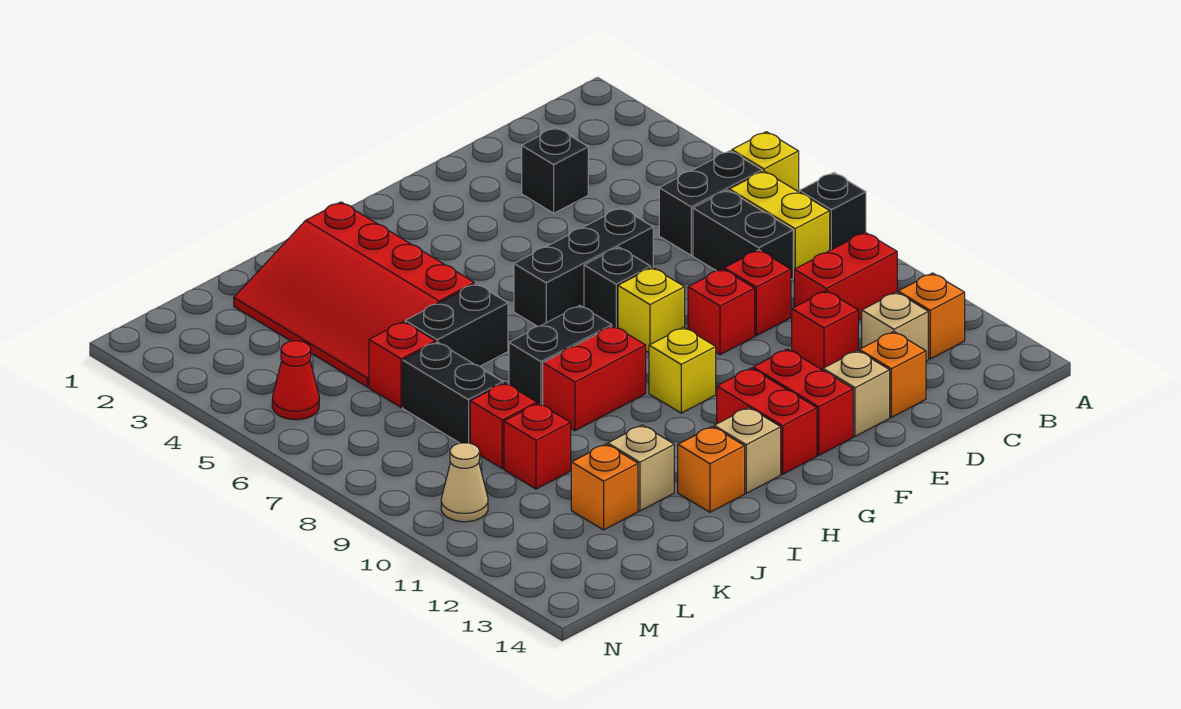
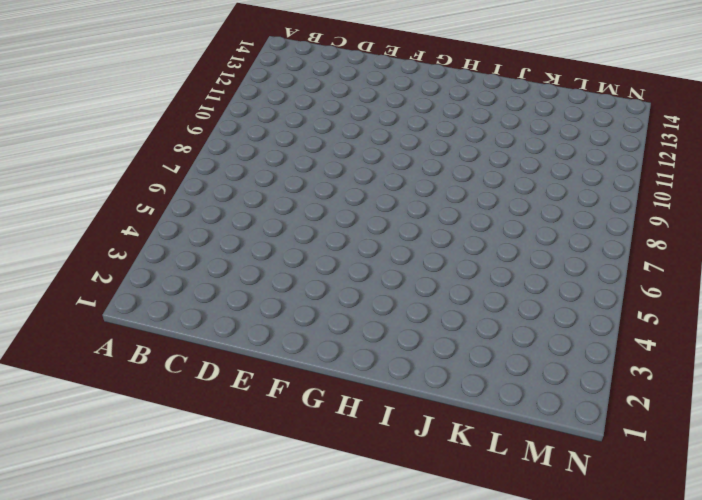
none -> yellow brick A6 level 1
none -> black brick A8 level 1
none -> black brick B6:C6 level 1
none -> yellow brick B7:B8 level 1

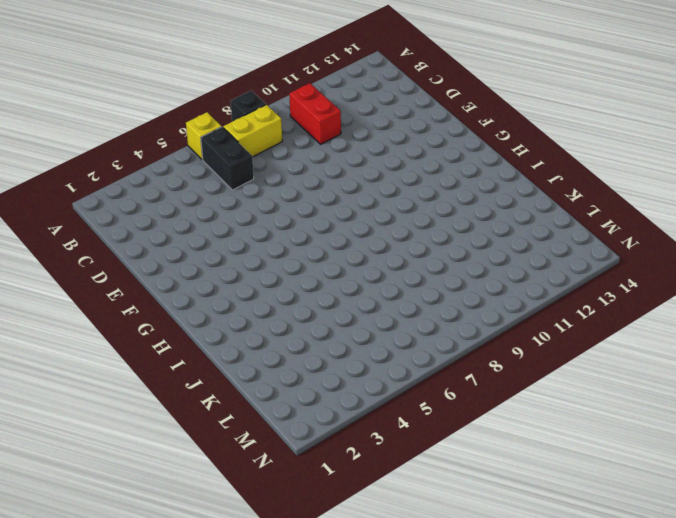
none -> orange brick B12 level 1
none -> black brick C7:C8 level 1
none -> tan brick C12 level 1
none -> black brick D3 level 1

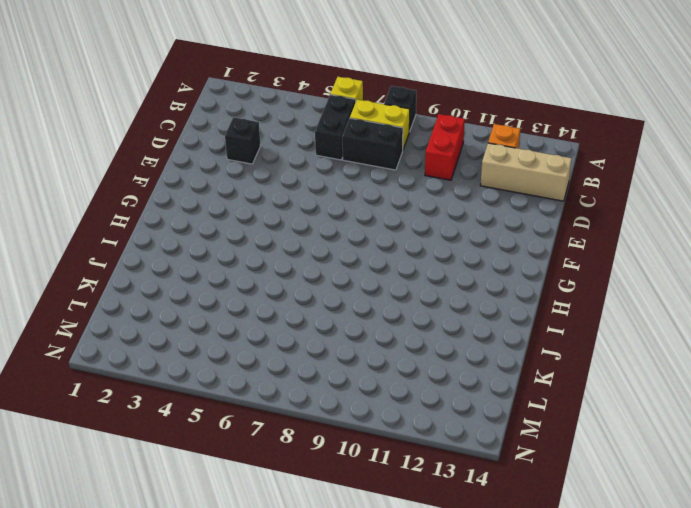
tan brick C12:C14 level 1 -> tan brick C12 level 1
none -> red brick D9 level 1
none -> red brick D11 level 1
none -> orange brick D13 level 1
none -> black brick E6:G6 level 1

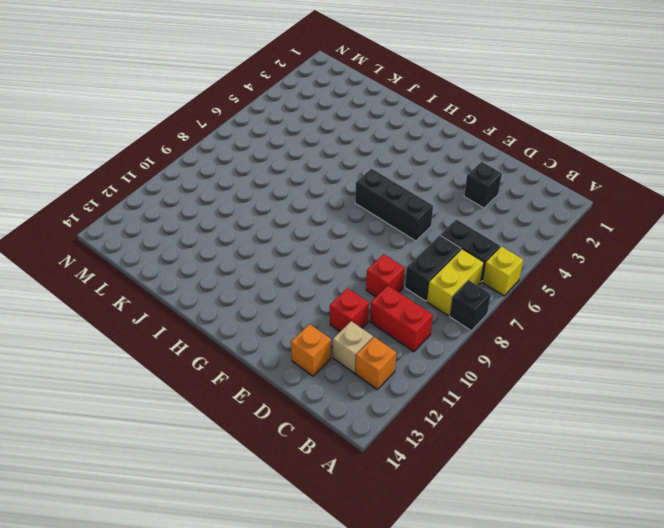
none -> red brick E9 level 1
none -> tan brick E13 level 1
none -> black brick F7 level 1
none -> yellow brick F8 level 1

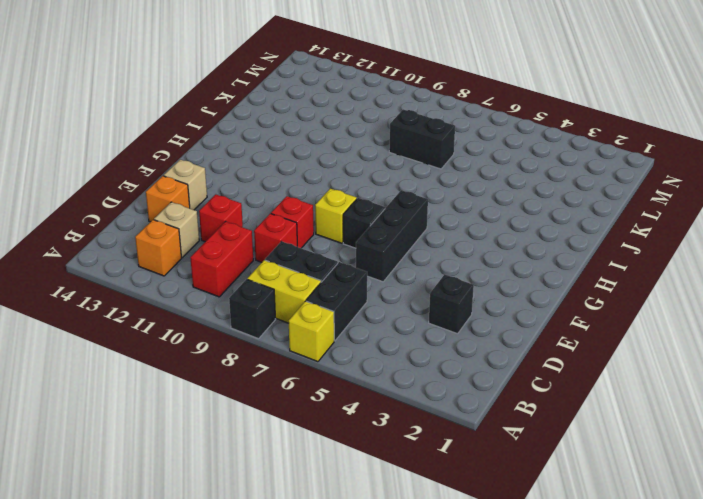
none -> red brick F12:F13 level 1
none -> yellow brick G10 level 1
none -> red brick G12:G13 level 1
none -> black brick H8:I8 level 1

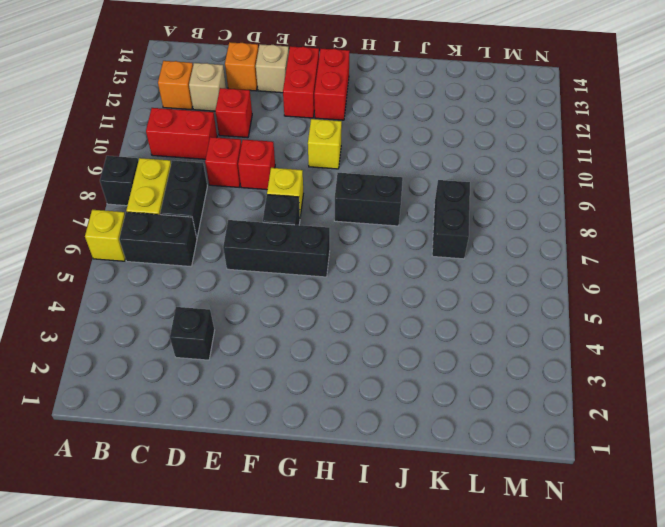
none -> red brick H9:I9 level 1
none -> tan brick H13 level 1
none -> red slope I2:K5 level 1 top I
none -> black brick I6:J6 level 1

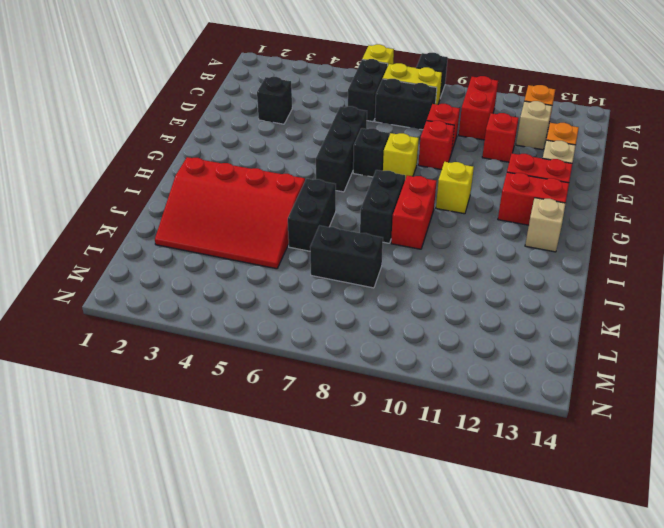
none -> orange brick I13 level 1
none -> tan brick J12 level 1
none -> red brick K6 level 1
none -> red brick K9 level 1

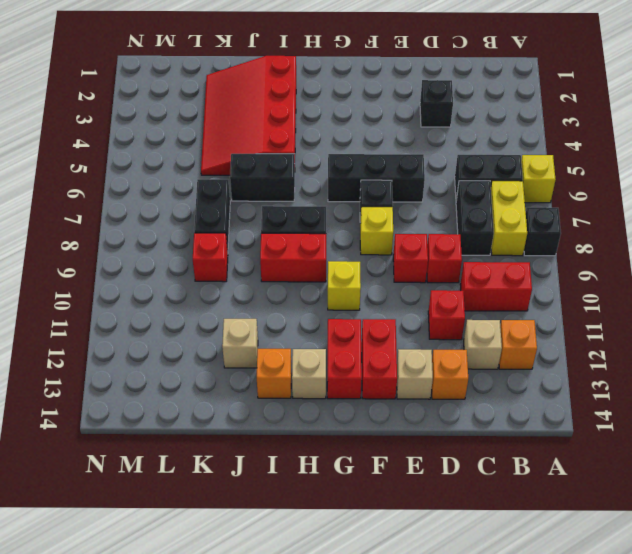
none -> red brick K6 level 1
none -> red brick K10 level 1
none -> orange brick K12 level 1
none -> red cone M5 level 1

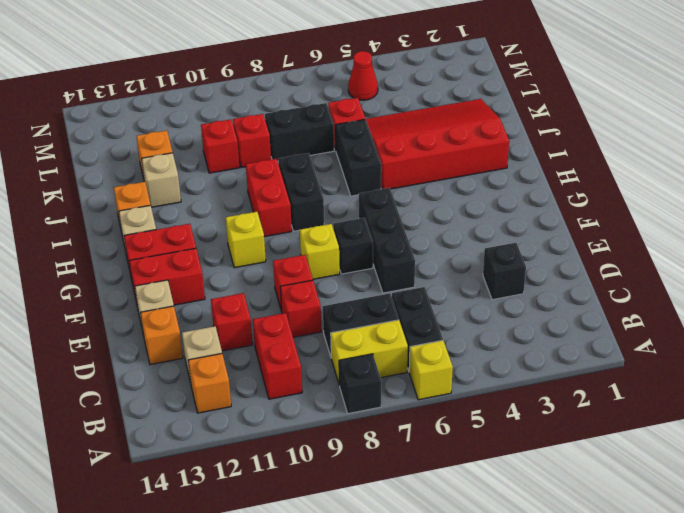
none -> tan cone M10 level 1

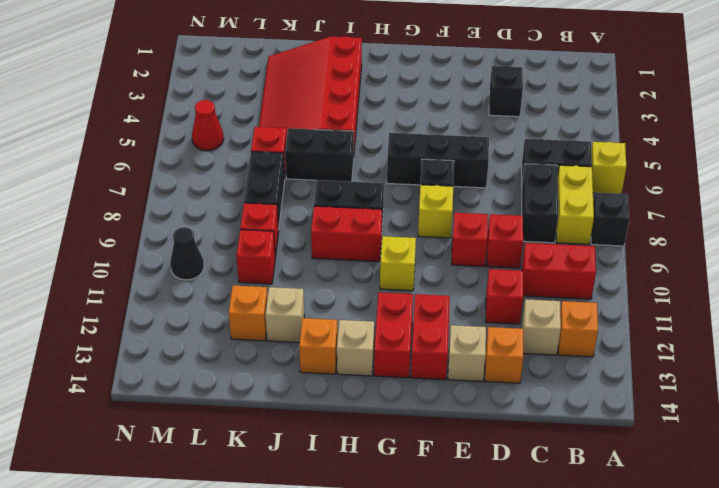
black cone M10 level 1 -> tan cone M10 level 1

